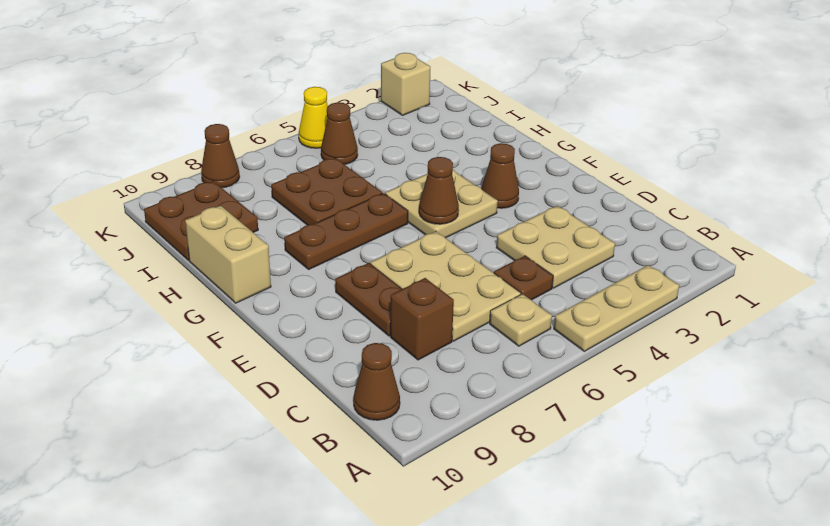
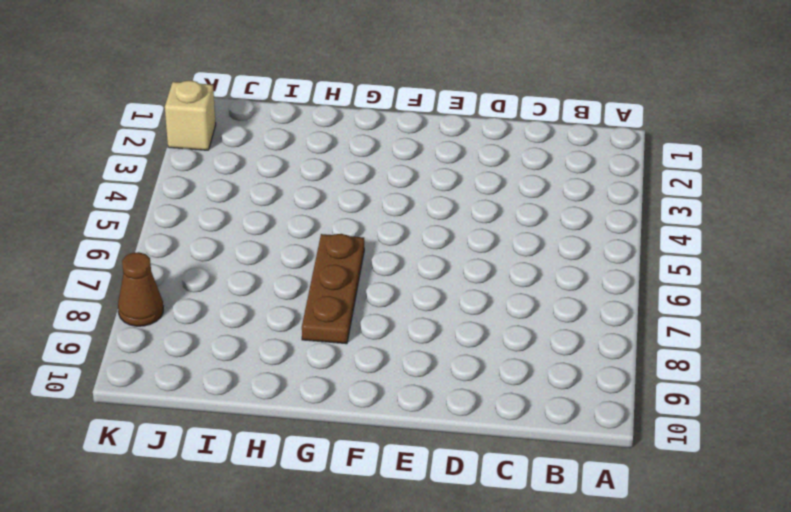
none -> tan plate A3:A5 level 1
none -> tan plate B6 level 1
none -> brown cone B10 level 1

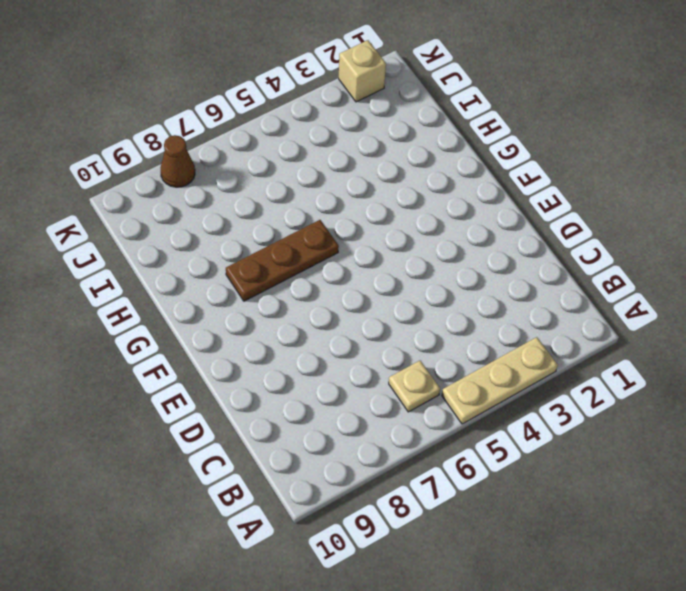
none -> brown cone B10 level 1
none -> tan plate C3:D4 level 1
none -> brown plate C5 level 1

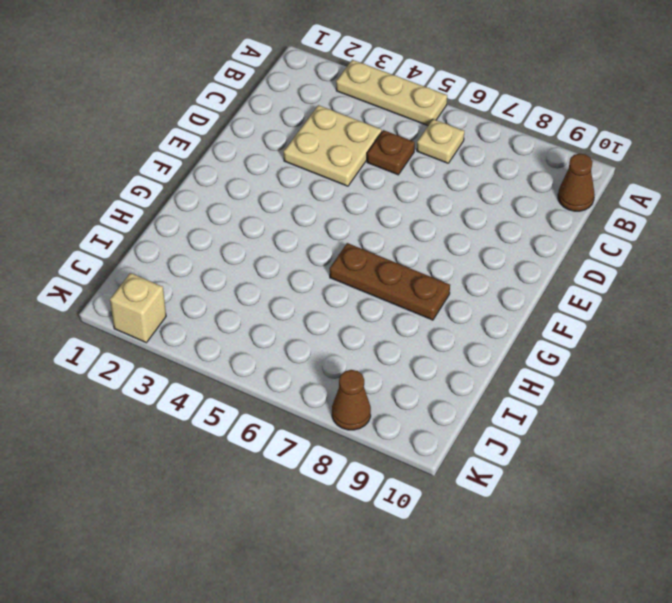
none -> tan plate C6:E7 level 1
none -> brown brick C8 level 1
none -> brown plate D8:E8 level 1

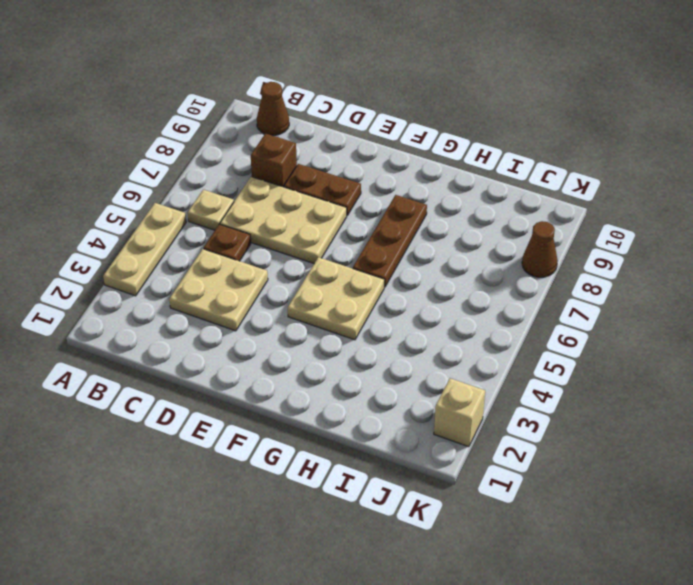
none -> brown cone F3 level 1
none -> tan brick G10:H10 level 1
none -> brown plate H6:I7 level 1

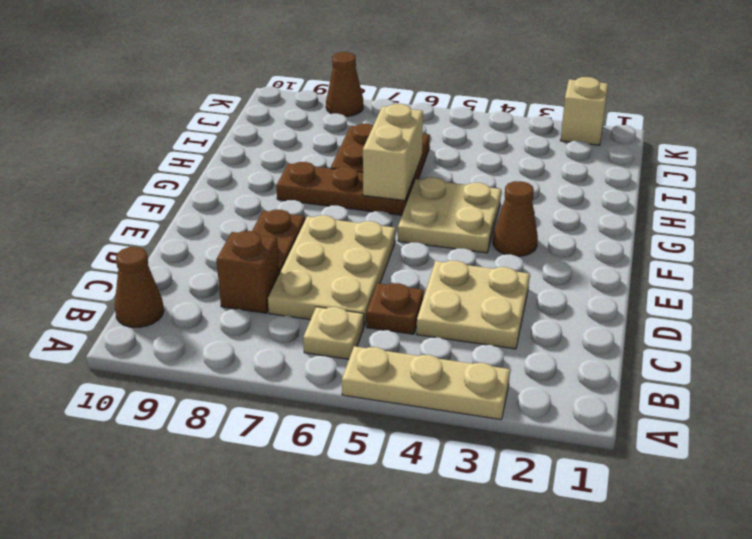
tan brick G6:H6 level 2 -> tan brick G10:H10 level 1
none -> brown plate I9:J10 level 1
none -> brown cone J5 level 1
none -> yellow cone K5 level 1

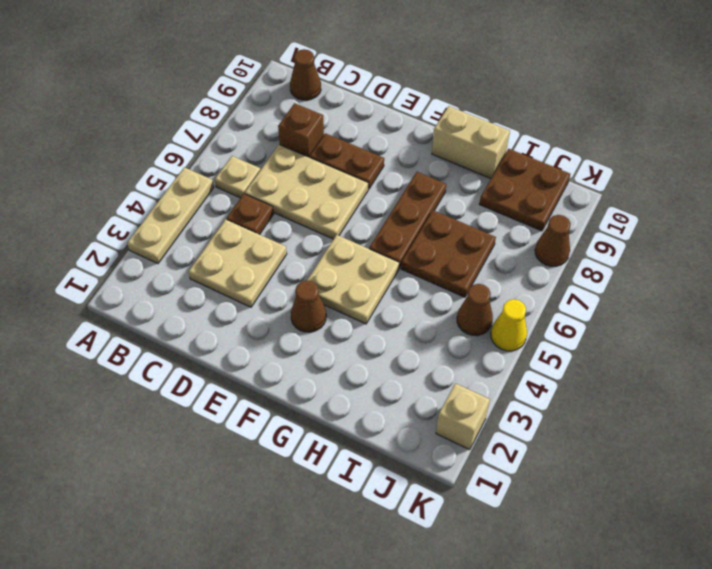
none -> brown cone F5 level 2

